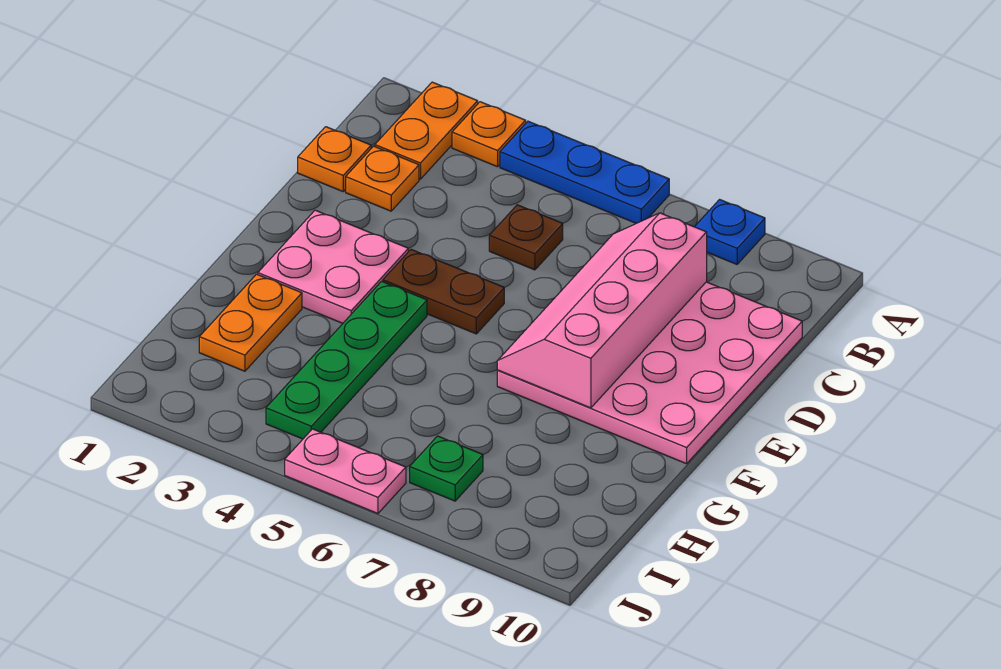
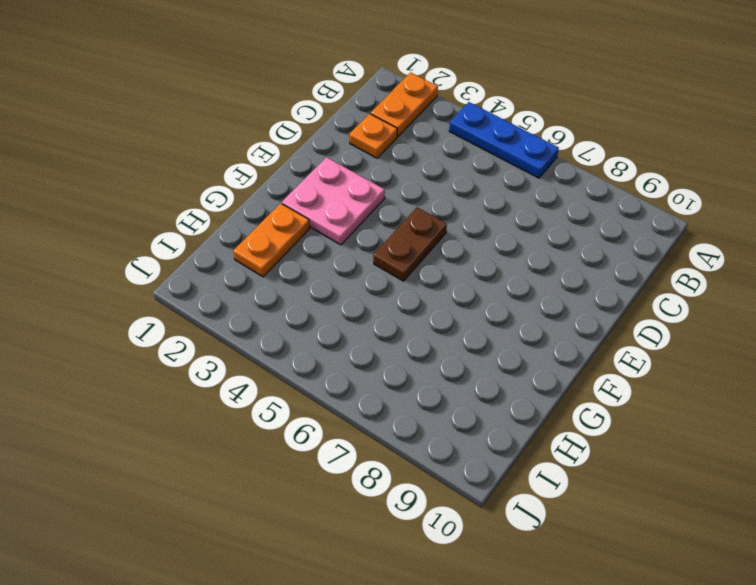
brown plate E5:F5 level 1 -> brown plate E4:E5 level 1
none -> orange plate A3 level 1
none -> blue plate A8 level 1
none -> orange plate C1 level 1

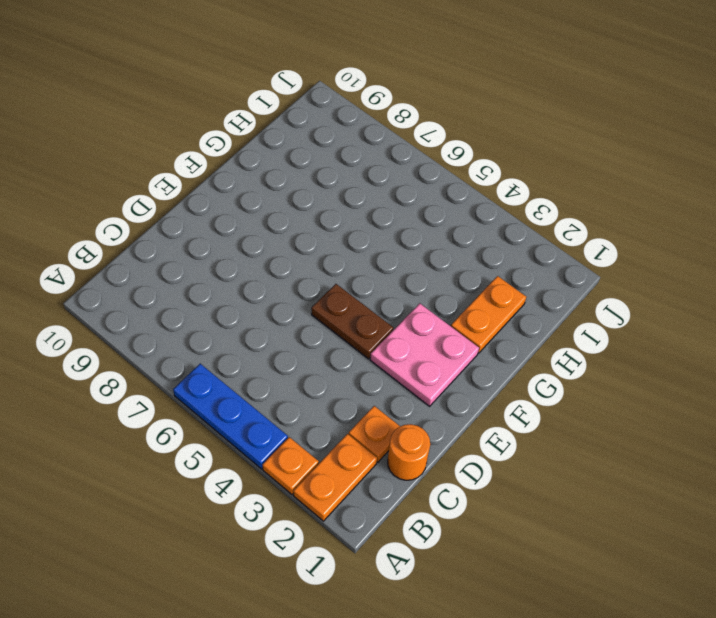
orange round brick C1 level 1 -> orange plate C1 level 1
none -> blue plate A8 level 1
none -> brown plate C5 level 1
none -> pink plate C7:F10 level 1

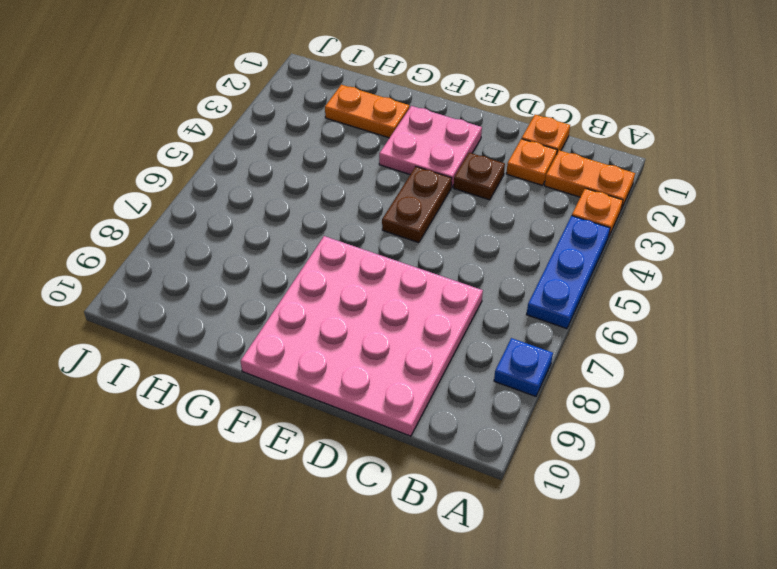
brown plate D3 level 1 -> brown plate C5 level 1
none -> green plate F4:I4 level 1
none -> green plate I7 level 1
none -> pink plate J5:J6 level 1

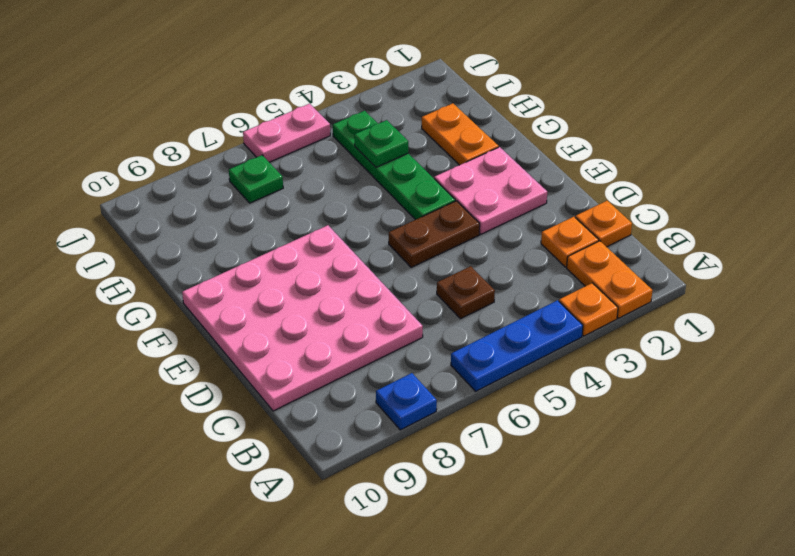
green plate H4 level 2 -> none
none -> pink slope C7:F8 level 2 top 8

